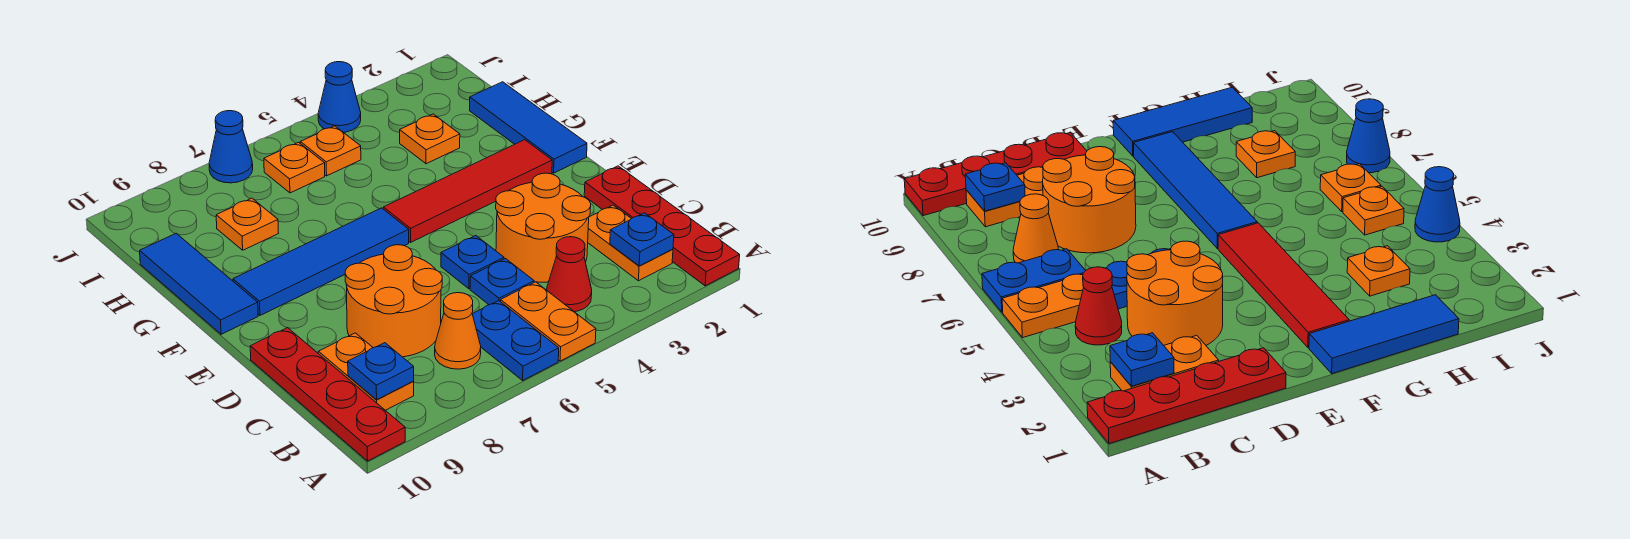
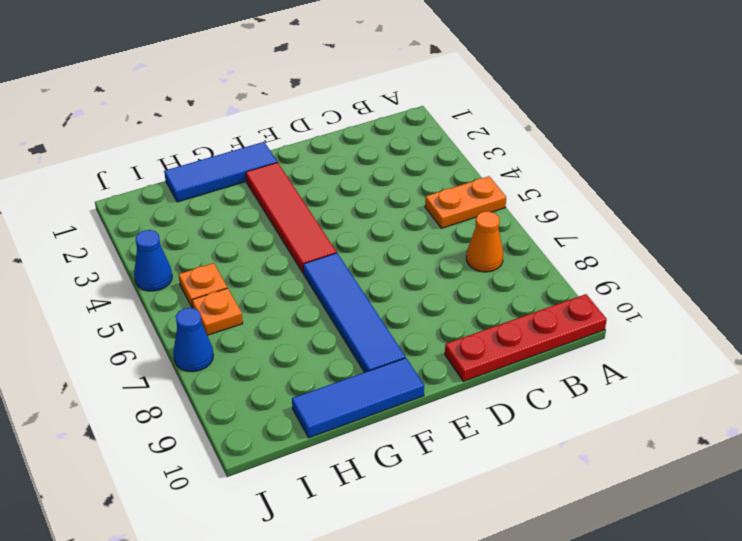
none -> red plate A1:D1 level 1
none -> blue plate A6:B6 level 1
none -> orange plate B2:C2 level 1

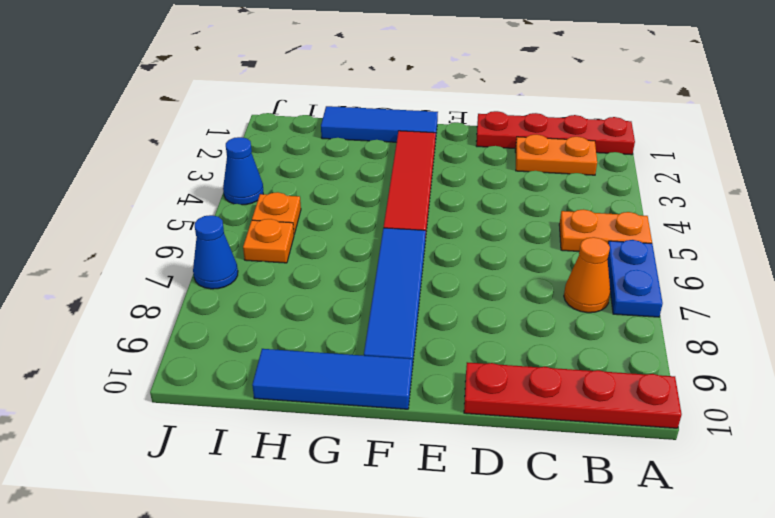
blue plate A6:A7 level 1 -> blue plate A6:B6 level 1
none -> red cone B4 level 1
none -> orange plate B9:C9 level 1
none -> orange round brick C3:D4 level 1

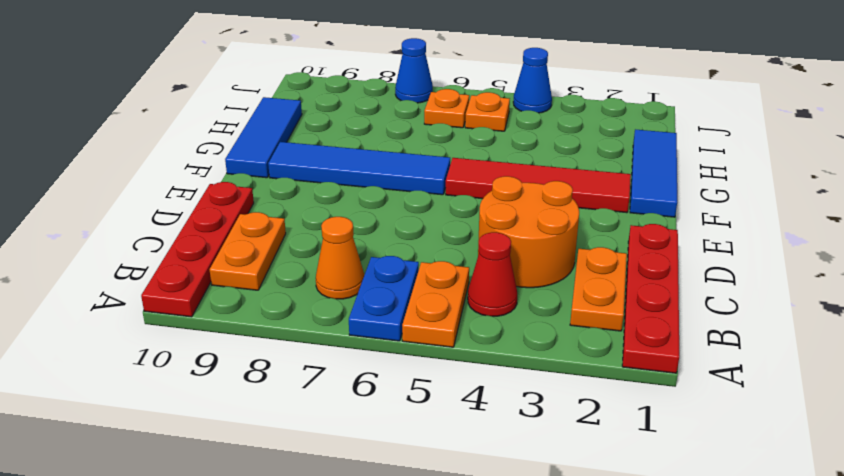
none -> blue plate C5 level 1
none -> orange round brick C7:D8 level 1
none -> blue plate D5 level 1

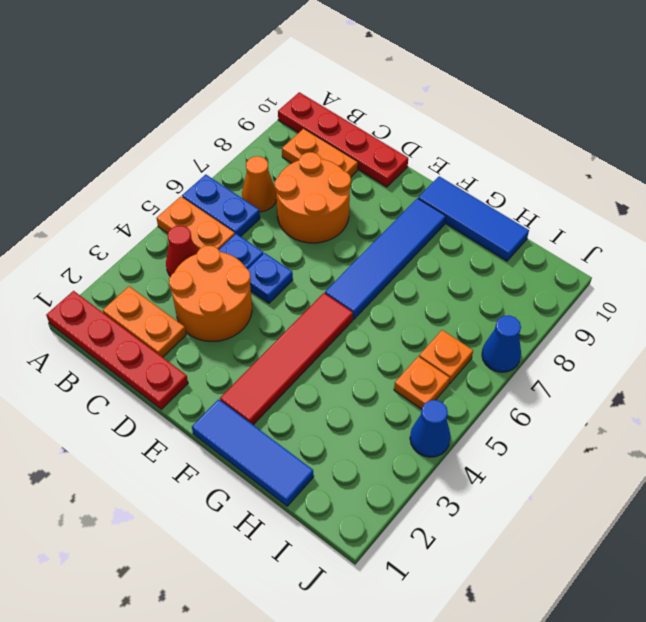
none -> orange plate H3 level 1
none -> orange plate H8 level 1
none -> blue plate B2 level 2

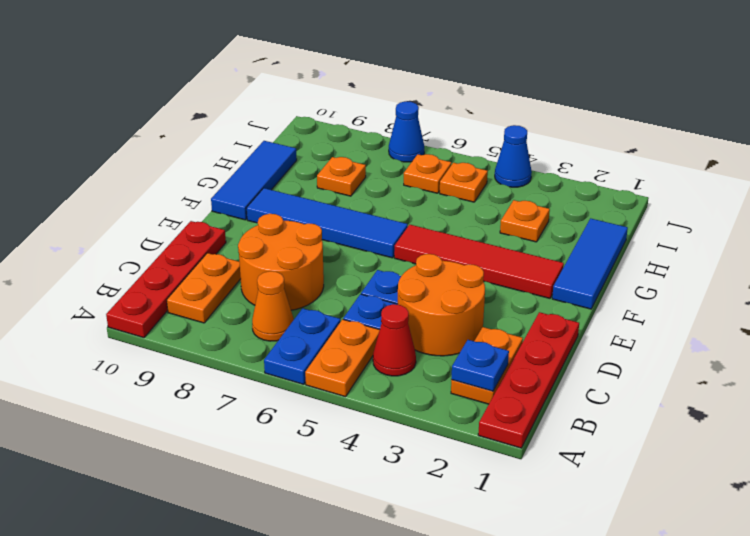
none -> blue plate B9 level 2

